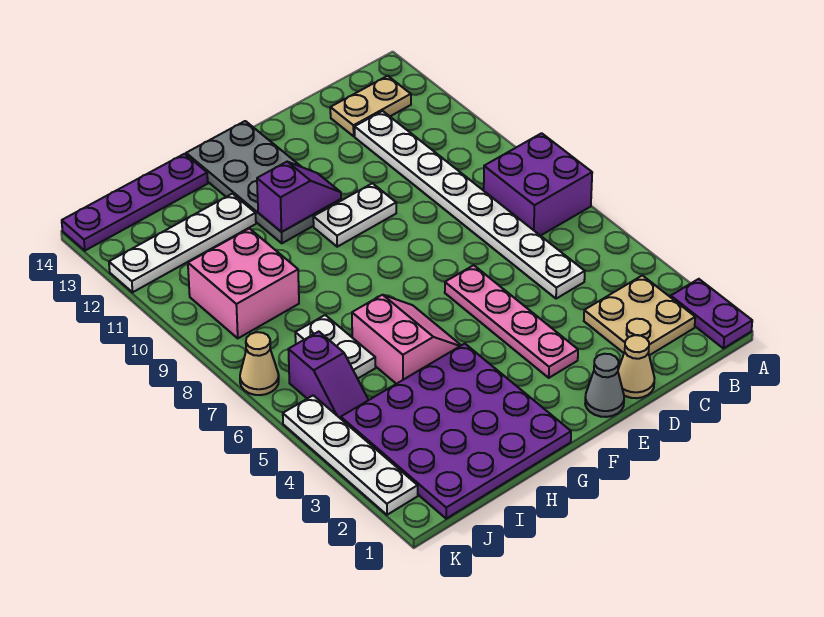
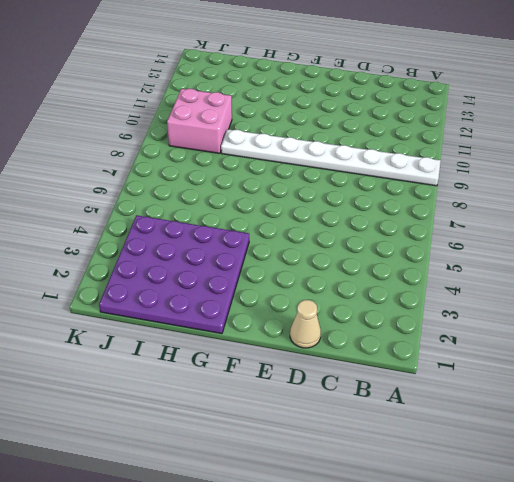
white plate A9:H9 level 1 -> white plate C5:C12 level 1
none -> purple plate A1:A2 level 1
none -> purple brick A7:B8 level 1
none -> tan plate B2:C3 level 1

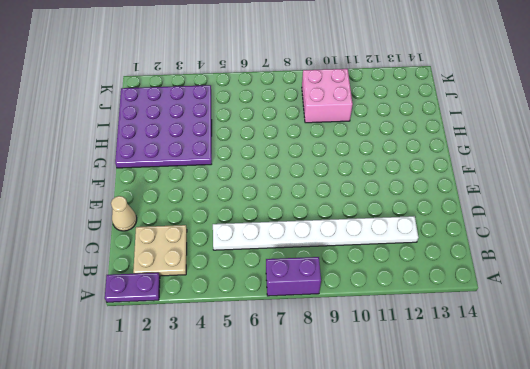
purple brick A7:A8 level 1 -> purple brick A7:B8 level 1
none -> tan plate B13:C13 level 1
none -> grey cone E1 level 1
none -> pink plate E3:E6 level 1

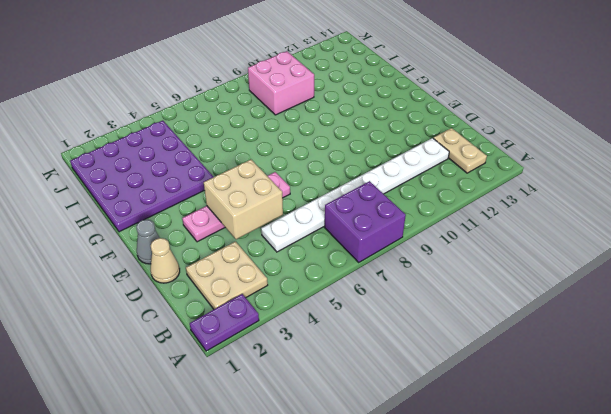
tan brick D4:E5 level 2 -> none
none -> white plate E10:F10 level 1
none -> grey plate F11:G14 level 1
none -> pink slope G5:H6 level 1 top H

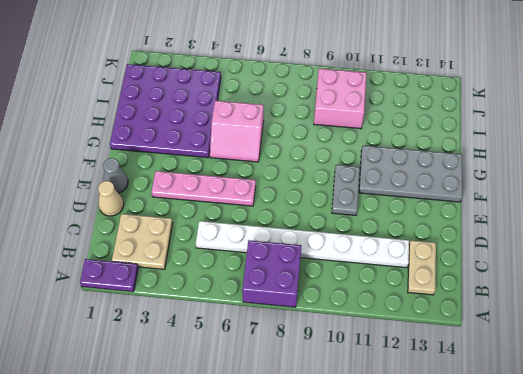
grey plate E10:F10 level 1 -> white plate E10:F10 level 1
none -> white plate H12:K12 level 1
none -> purple plate H14:K14 level 1
none -> white plate I6:I7 level 1

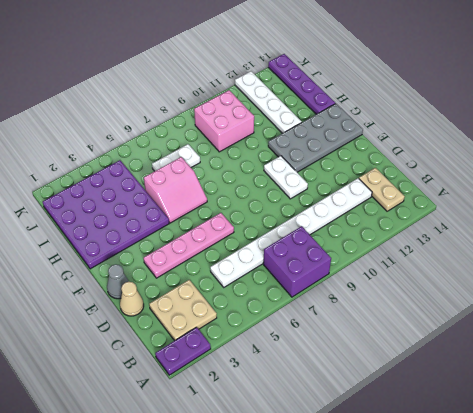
none -> purple slope J5:J6 level 1 top 6
none -> white plate K2:K5 level 1
none -> tan cone K7 level 1

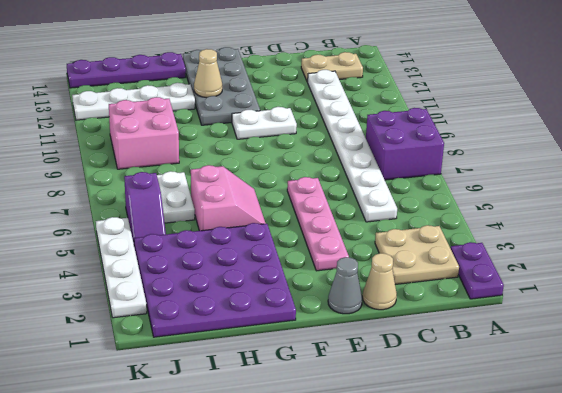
tan cone G12 level 2 -> tan cone K7 level 1
none -> purple slope F11:G11 level 2 top G

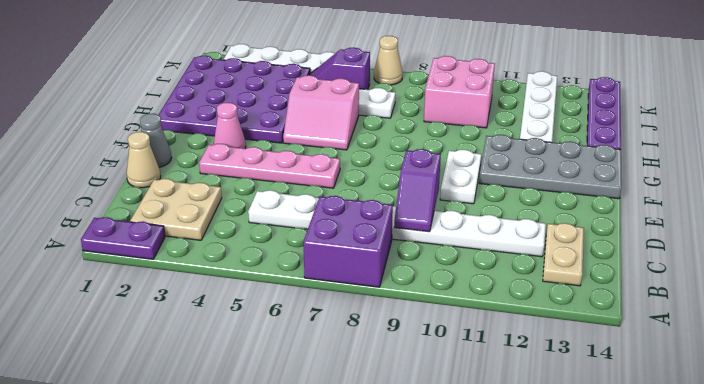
purple slope C9:D9 level 2 top D -> purple slope F11:G11 level 2 top G
pink cone F3 level 1 -> none

